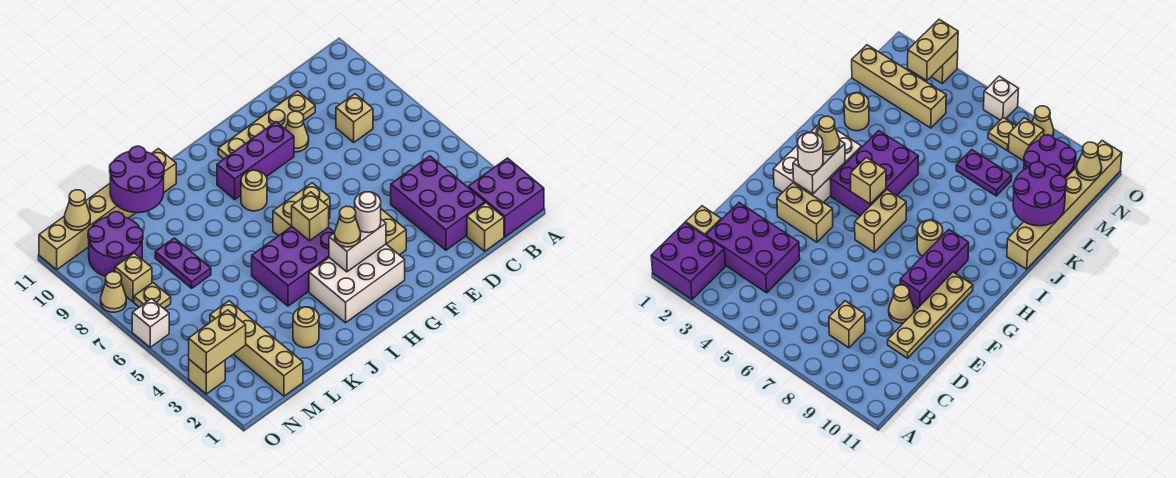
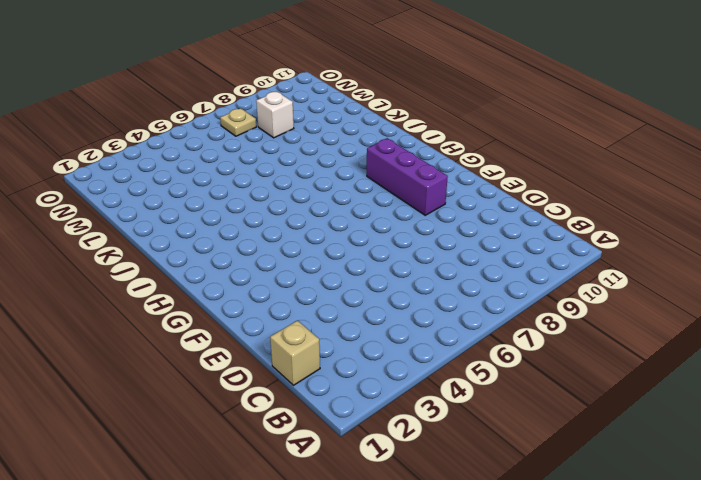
white brick M8 level 1 -> white brick O6 level 1
none -> purple brick A1:B2 level 1
none -> purple brick C2:D4 level 1
none -> tan brick C8 level 1

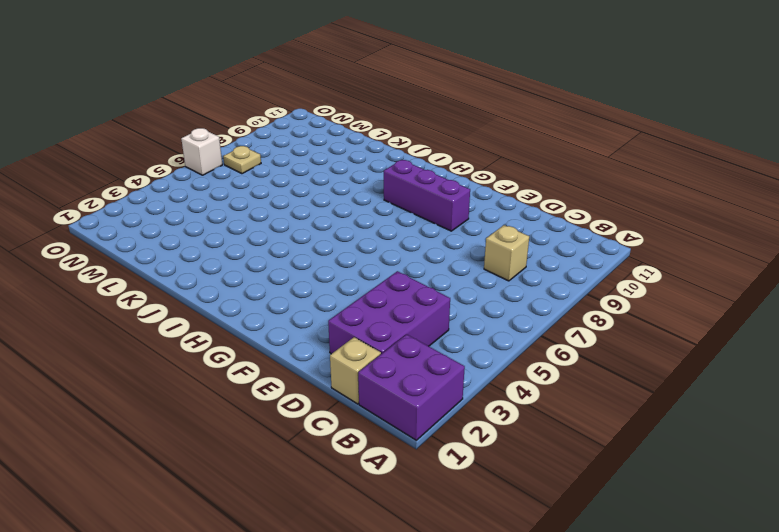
none -> tan plate D10:G10 level 1
none -> tan cone E9 level 1
none -> tan brick F3:F4 level 1

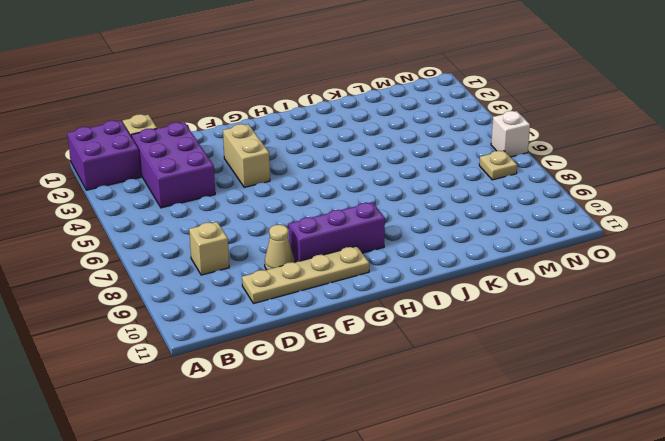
none -> white brick G2:I3 level 1
none -> tan brick G6:H6 level 1
none -> purple brick H4:J5 level 1

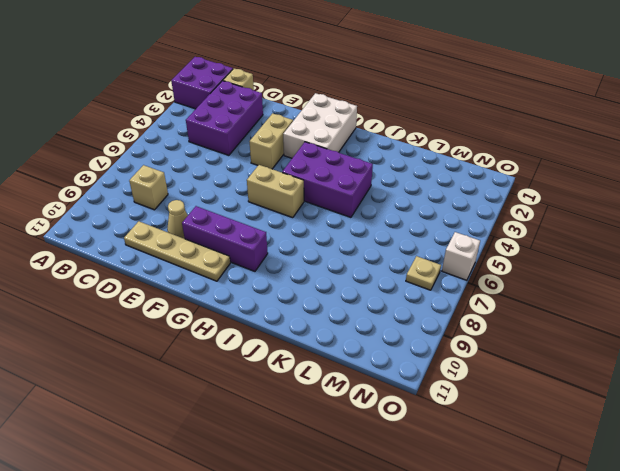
white brick G1:H3 level 1 -> white brick G2:I3 level 1
none -> tan round brick H8 level 1
none -> tan brick J11:O11 level 1
none -> tan round brick K2 level 1

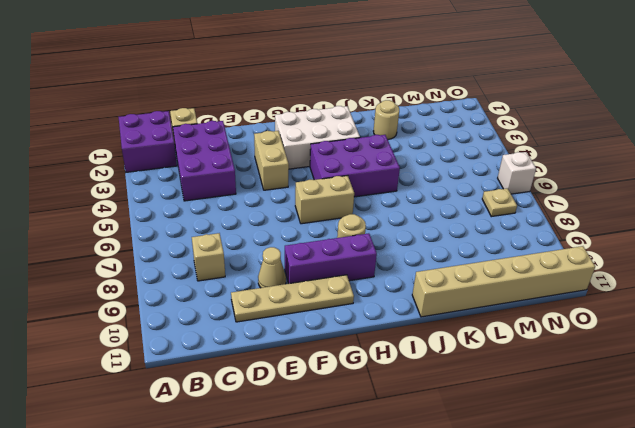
none -> purple plate L7:L8 level 1
none -> tan brick M1:M4 level 1
none -> purple round brick M9:N10 level 1

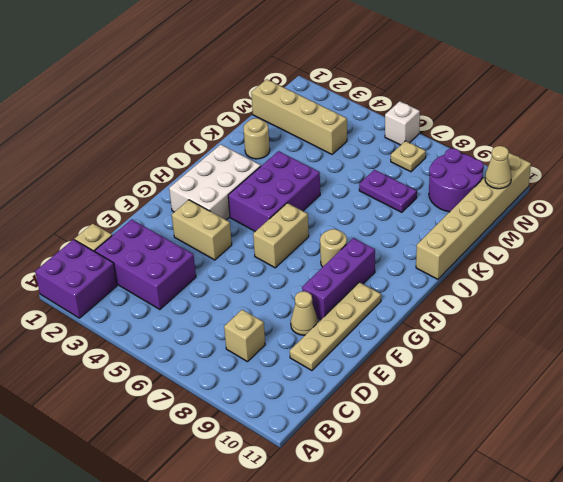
none -> tan brick N8 level 1
none -> tan brick O3 level 1
none -> tan cone O8 level 1

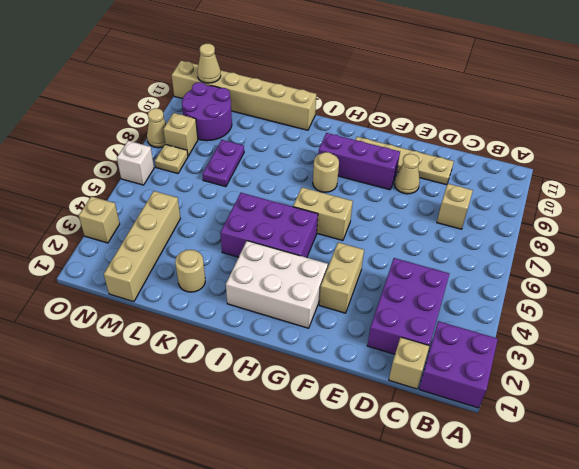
none -> white brick G3:H3 level 2
none -> tan brick H5 level 2
none -> purple round brick K10:L11 level 2

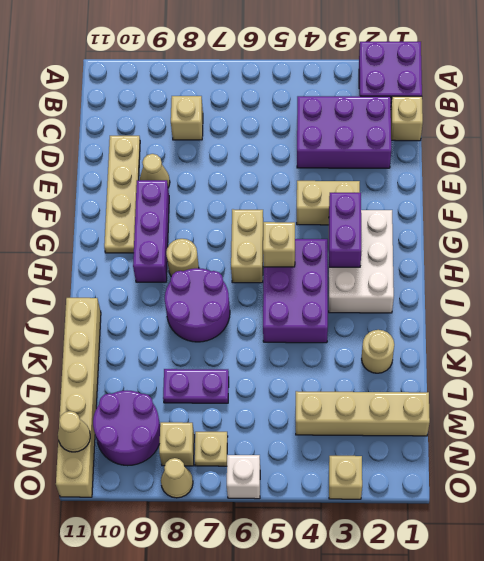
purple brick G3:H3 level 2 -> white brick G3:H3 level 2
purple round brick I7:J8 level 1 -> purple round brick K10:L11 level 2
none -> tan brick N3:O3 level 2
none -> white round brick G3 level 3
none -> tan cone H3 level 3

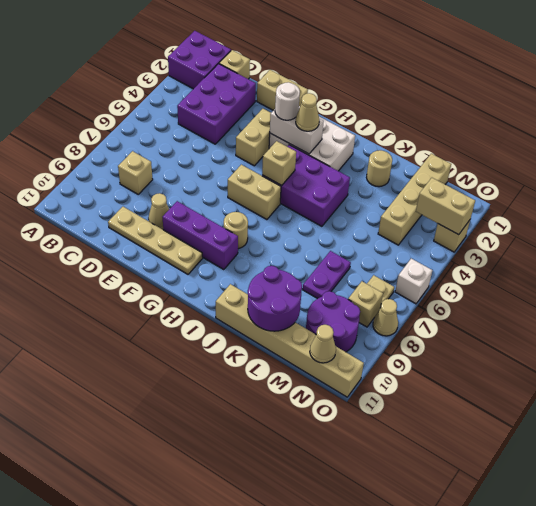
tan brick E1:F1 level 1 -> none

